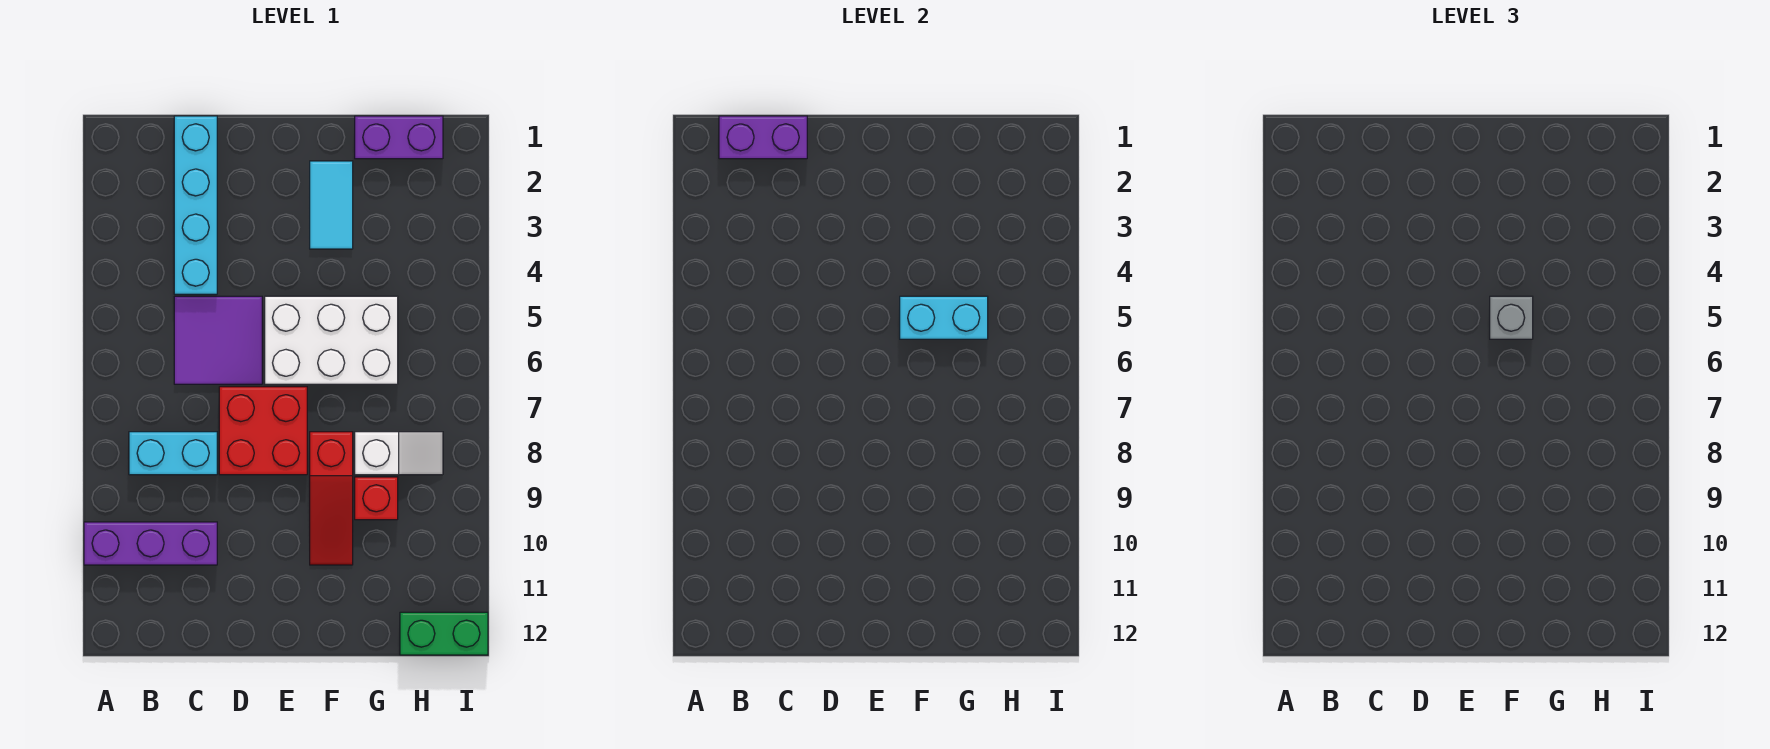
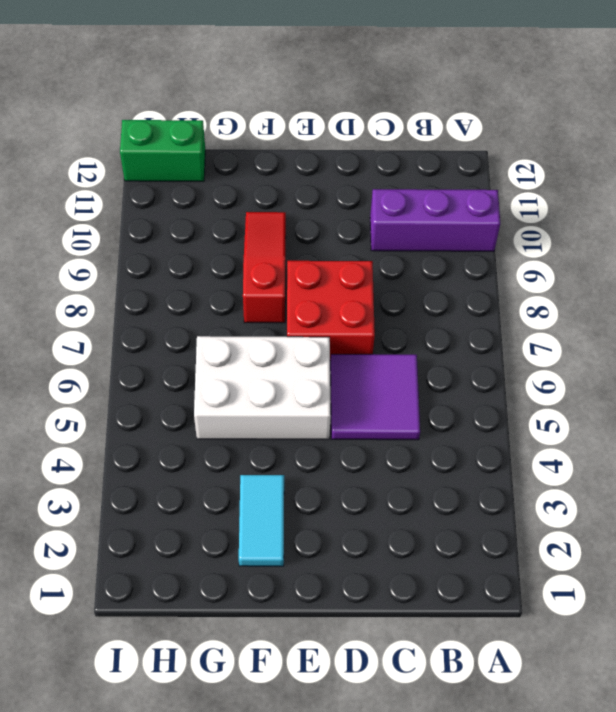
none -> cyan brick B8:C8 level 1
none -> cyan brick C1:C4 level 1
none -> purple brick G1:H1 level 1

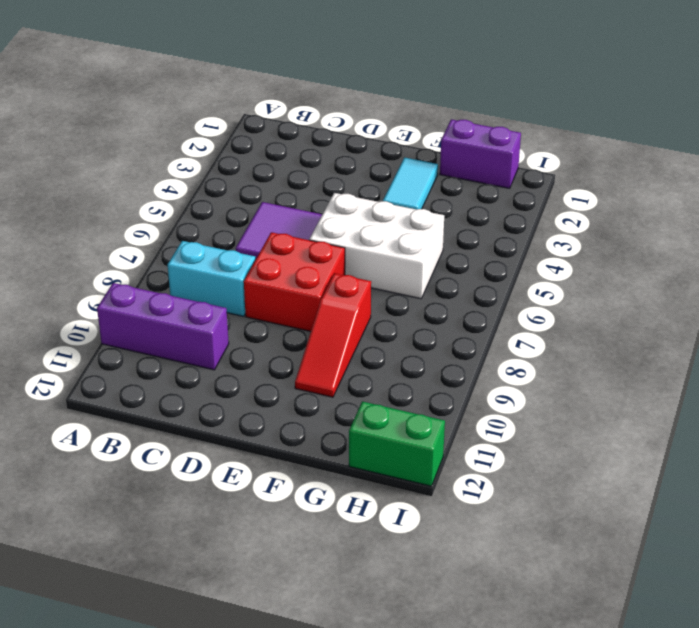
none -> cyan brick C1:C4 level 1
none -> white slope G8:H8 level 1 top G
none -> red brick G9 level 1

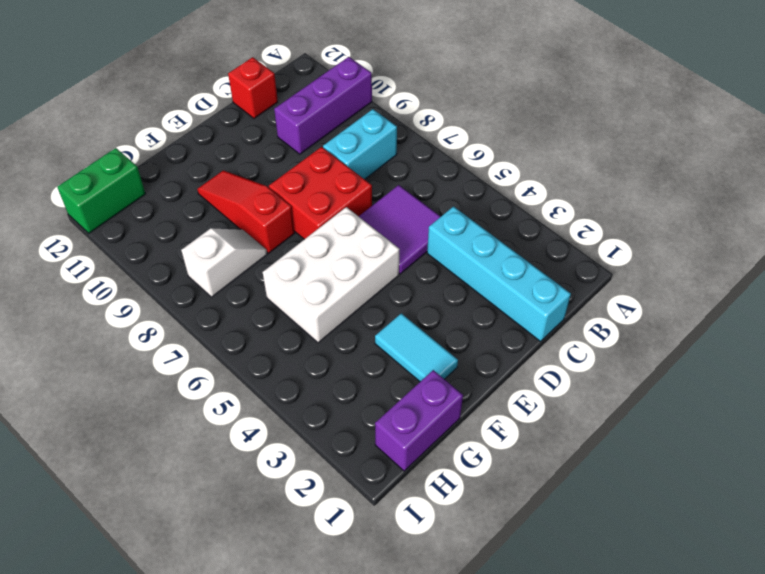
red brick C12 level 1 -> red brick G9 level 1
white slope G8:H8 level 1 top H -> white slope G8:H8 level 1 top G
none -> purple brick B1:C1 level 2
none -> cyan brick F5:G5 level 2
none -> grey brick F5 level 3

